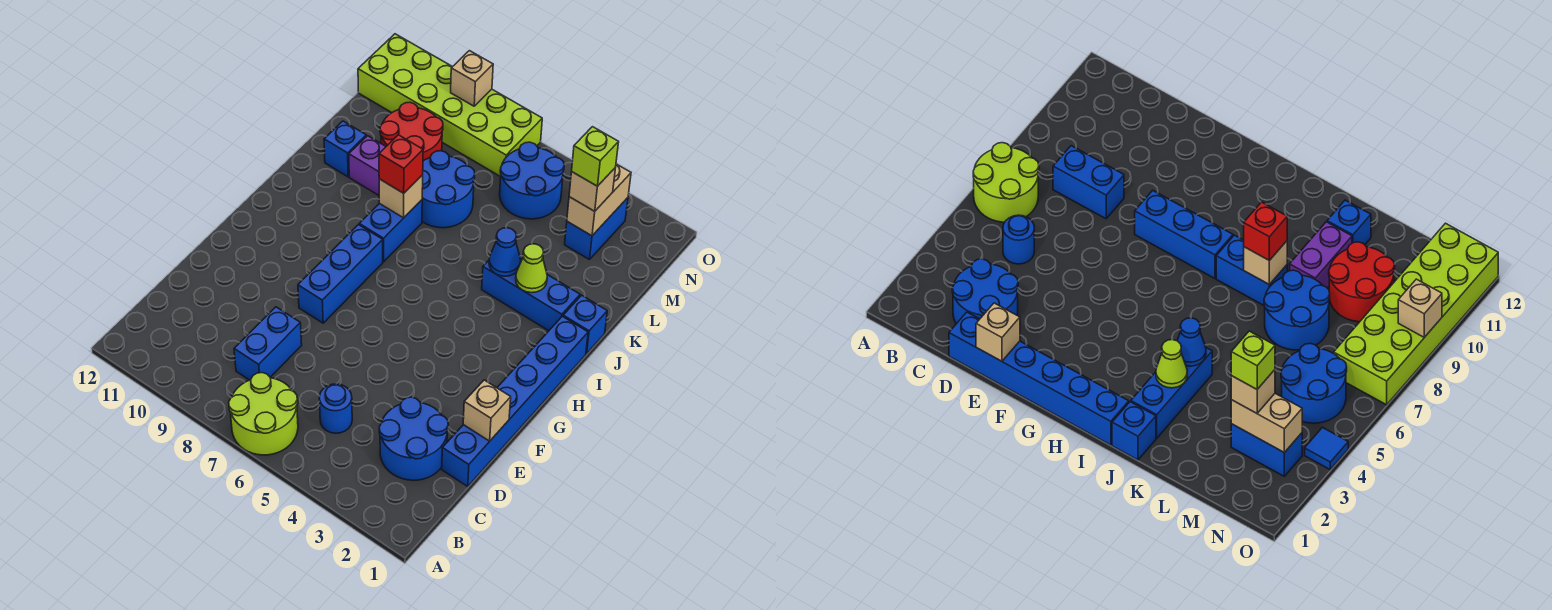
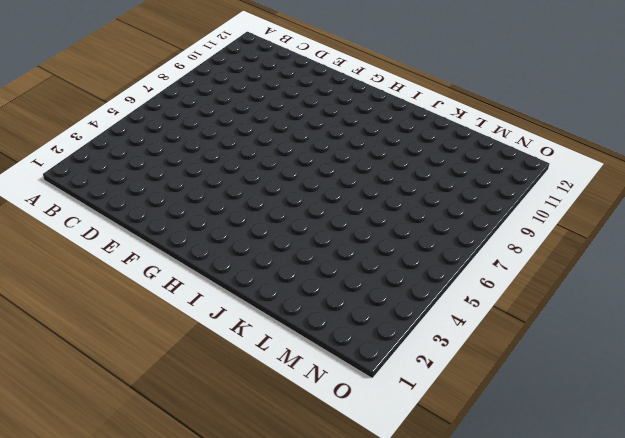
none -> lime round brick A6:B7 level 1
none -> blue round brick C2:D3 level 1
none -> blue round brick C5 level 1

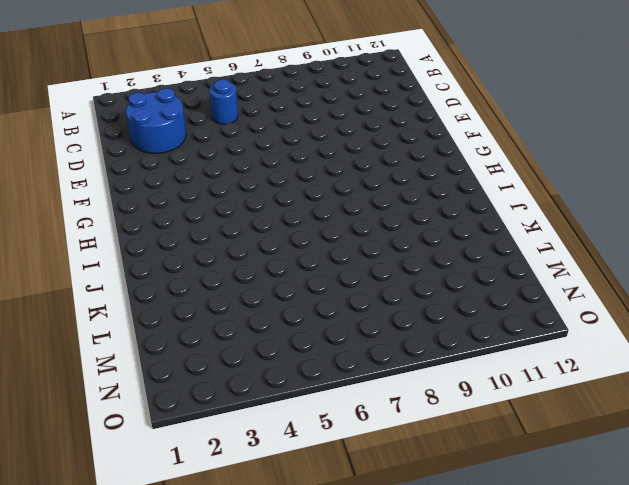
none -> lime round brick A6:B7 level 1
none -> blue brick C8:D8 level 1
none -> blue brick D1:I1 level 1

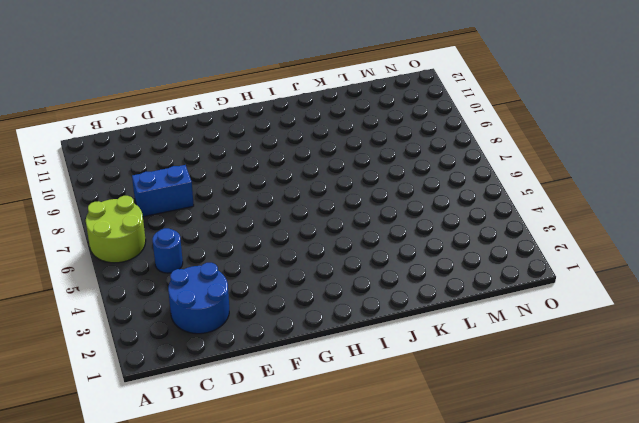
none -> blue brick D1:I1 level 1
none -> blue brick F8:H8 level 1
none -> blue brick I8:J8 level 1

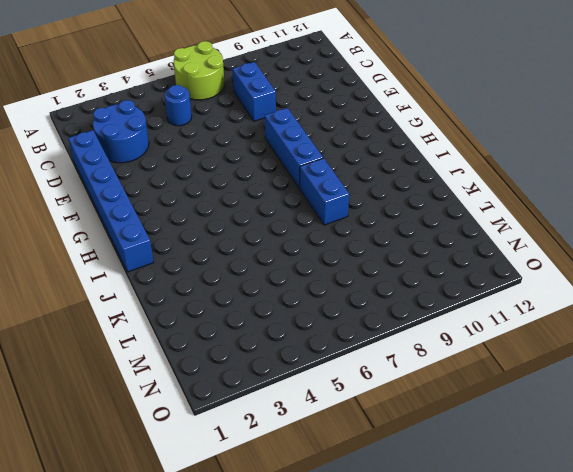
none -> blue brick J1 level 1
none -> blue brick J2:J4 level 1
none -> blue round brick K7:L8 level 1

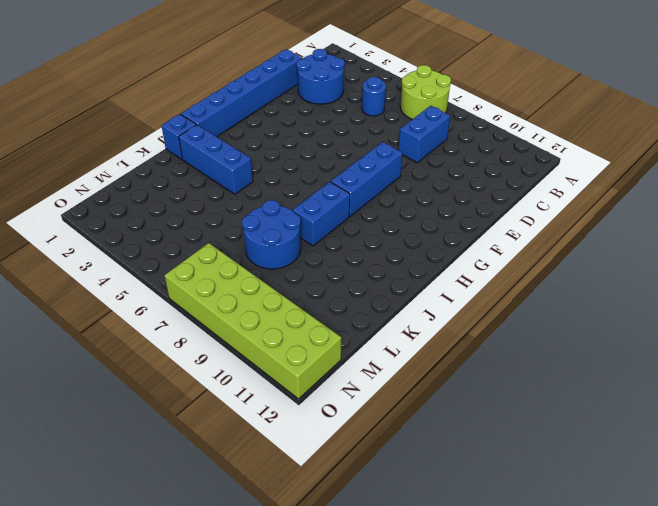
none -> purple brick K9:K10 level 1
none -> blue brick K11 level 1
none -> red round brick L9:M10 level 1

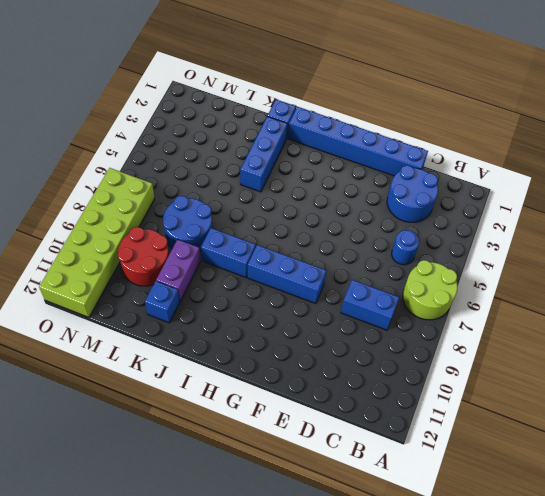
none -> blue brick M3:N3 level 1
none -> blue round brick M5:N6 level 1
none -> blue tile O4 level 1

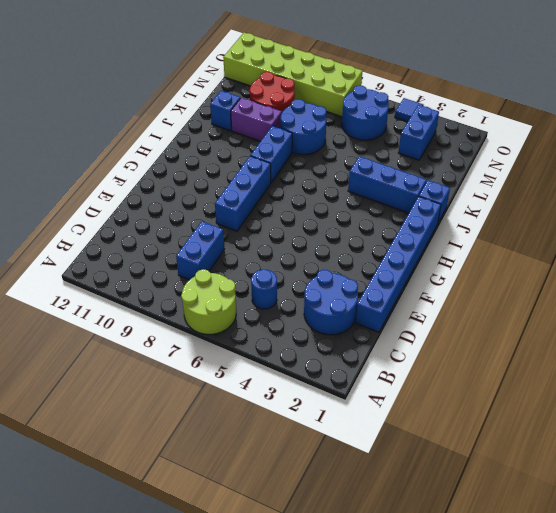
none -> tan brick E1 level 2
none -> lime cone J3 level 2
none -> blue cone J4 level 2

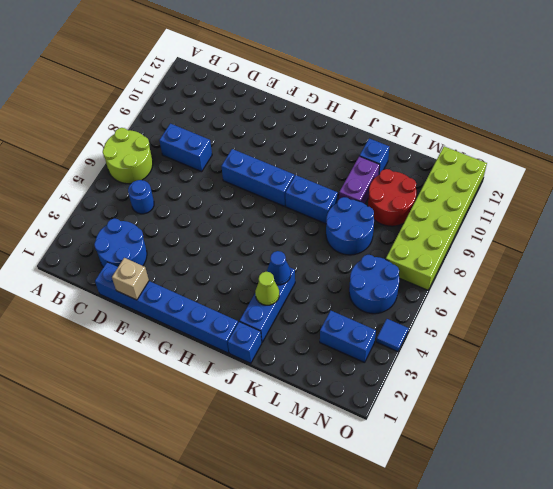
none -> tan brick J8 level 2
none -> tan brick M3:N3 level 2
none -> tan brick O9 level 2

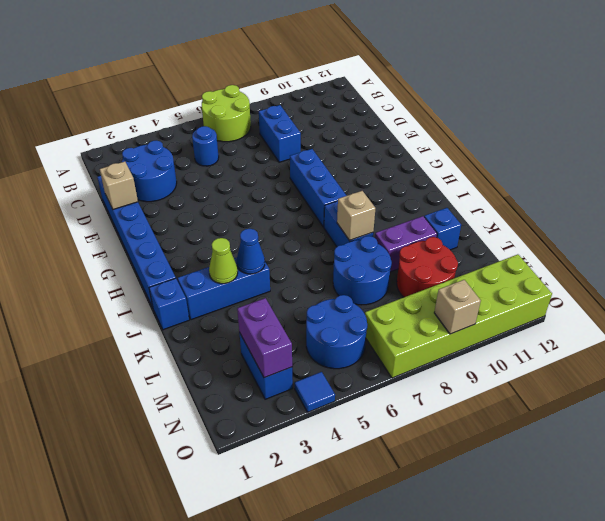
purple brick M3:N3 level 2 -> tan brick M3:N3 level 2
none -> red brick J8 level 3
none -> tan brick M3 level 3
none -> lime brick M3 level 4

